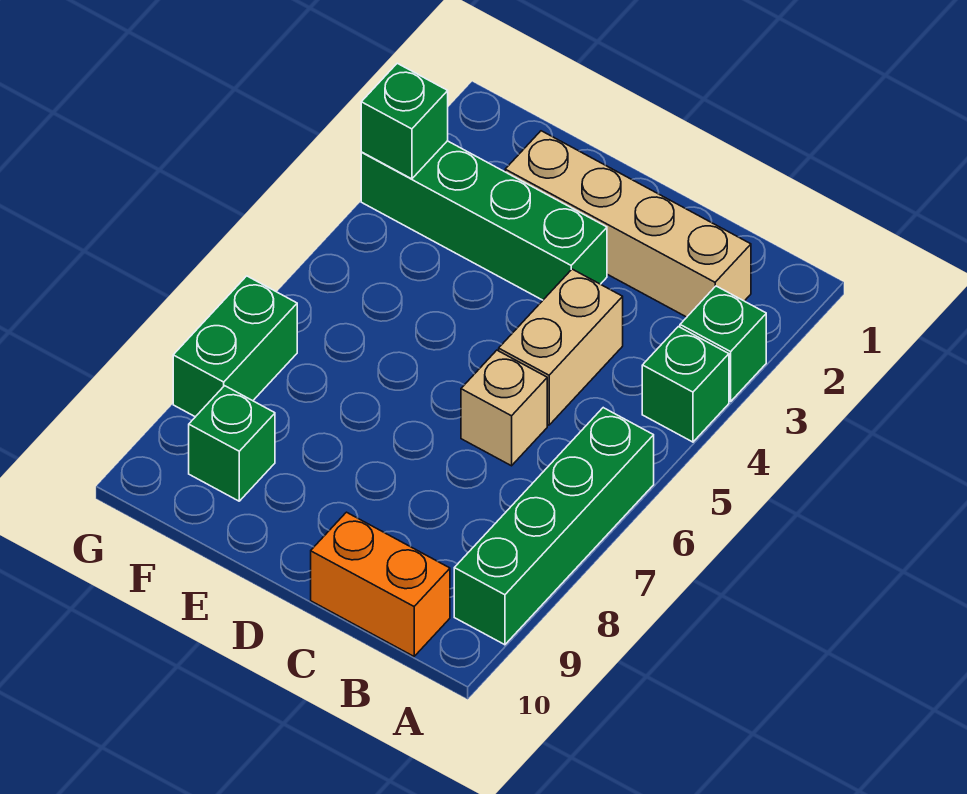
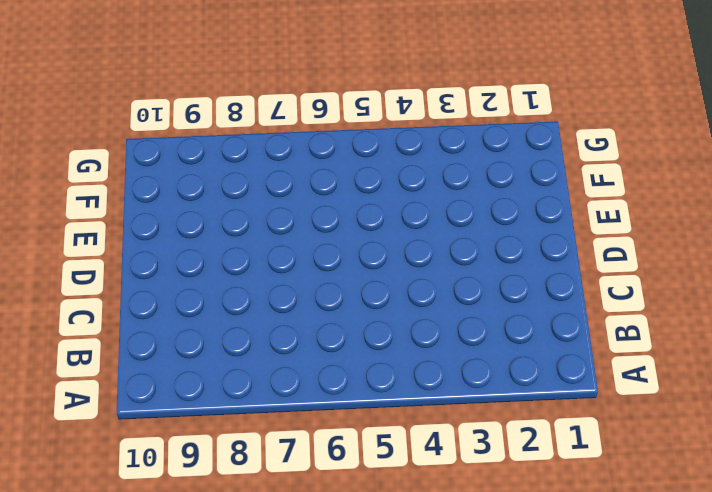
none -> green brick A3 level 1
none -> green brick A4 level 1

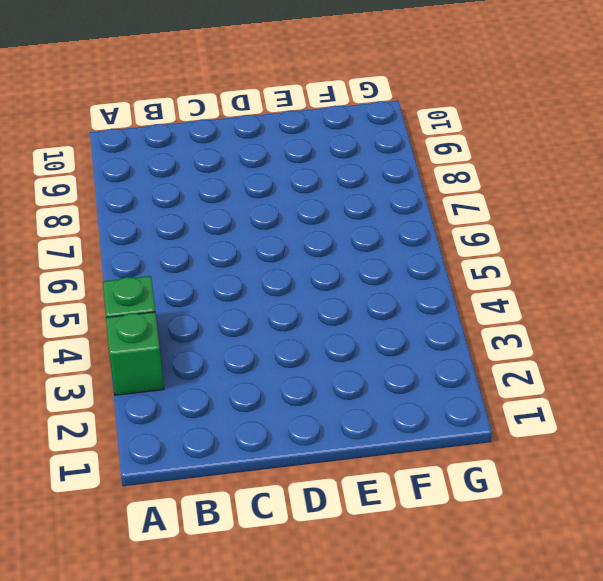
none -> green brick A6:A9 level 1
none -> tan brick B2:E2 level 1

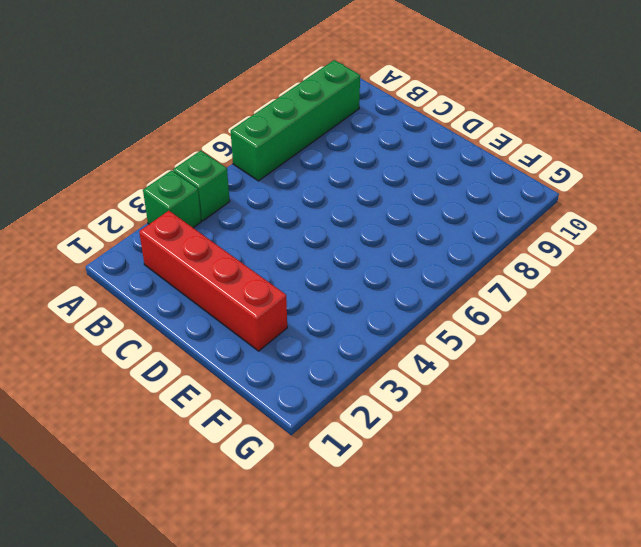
red brick B2:E2 level 1 -> tan brick B2:E2 level 1
none -> orange brick B10:C10 level 1
none -> tan brick C4:C5 level 1

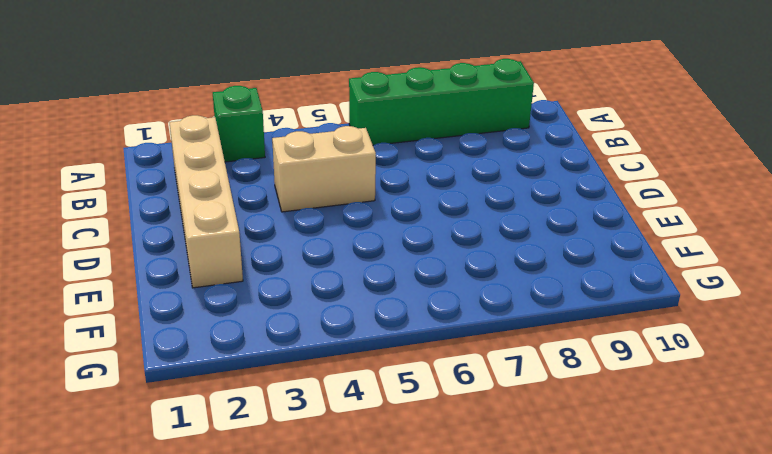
none -> green brick A4 level 1
none -> orange brick B10:C10 level 1

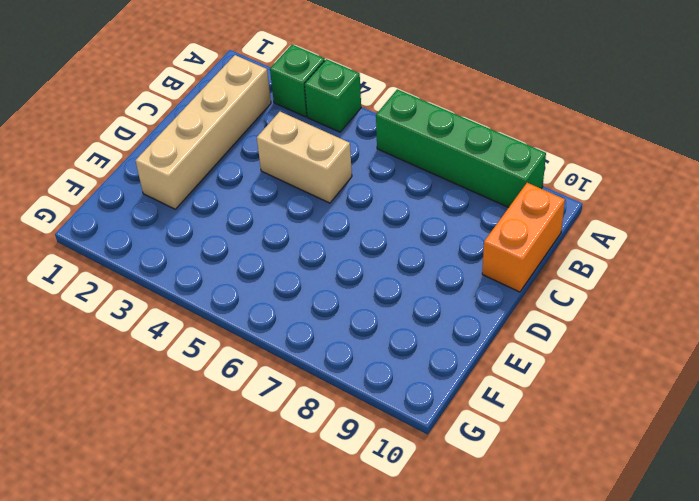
none -> tan brick C6 level 1
none -> green brick D3:G3 level 1

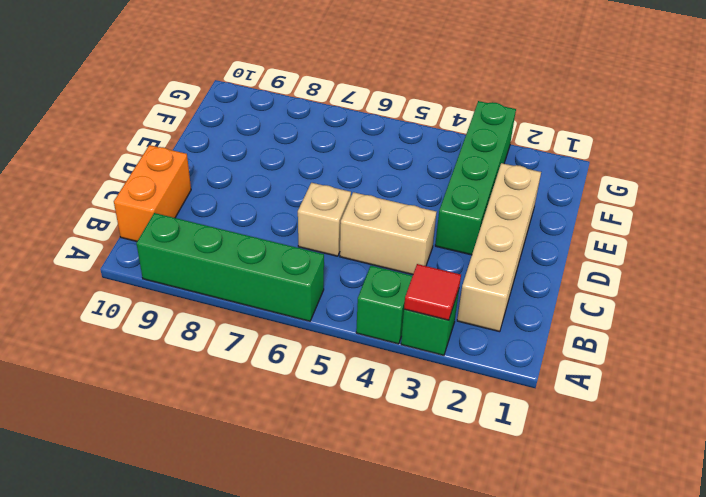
red tile A3 level 2 -> none
none -> green brick F9 level 1
none -> green brick G7:G8 level 1

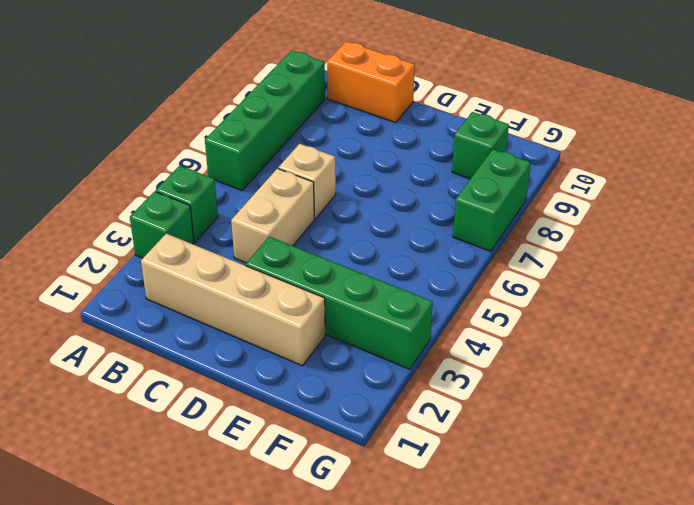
none -> green brick G3 level 2

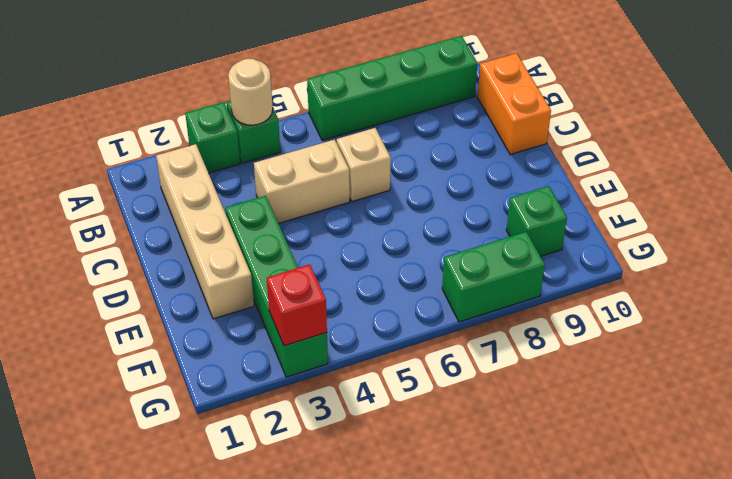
tan round brick A4 level 2 -> none
red brick G3 level 2 -> green brick G3 level 2

